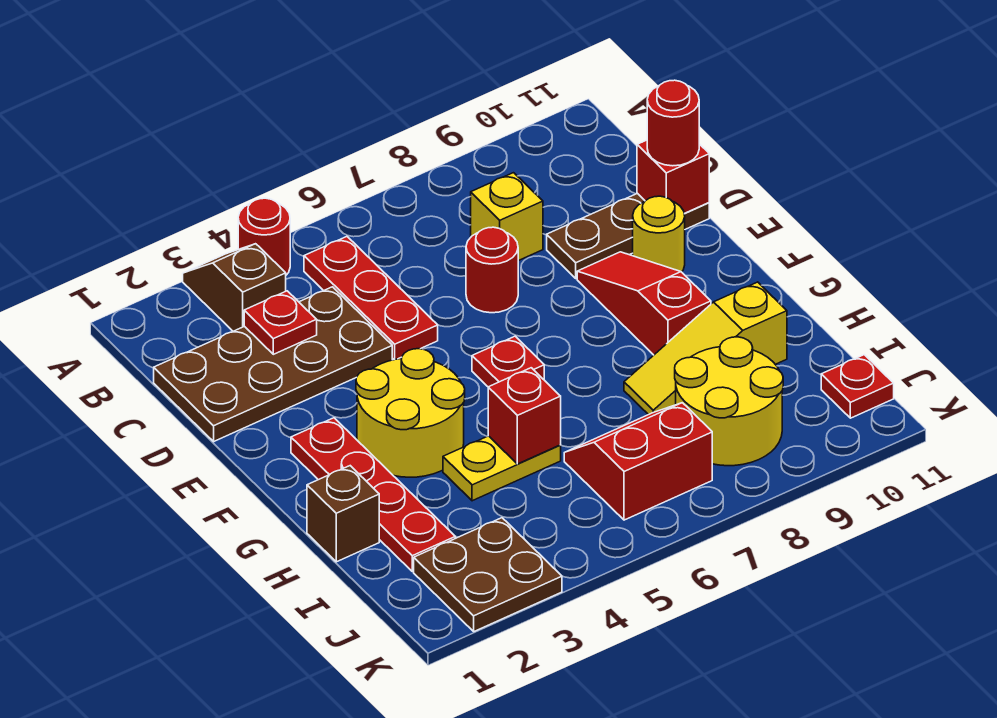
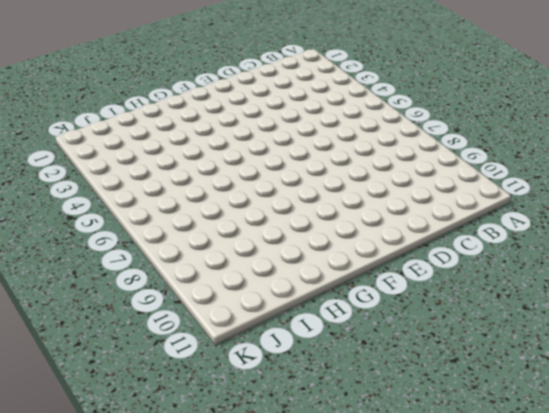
none -> brown slope A3:B3 level 1 top B
none -> red round brick A4 level 1
none -> red plate B5:D5 level 1

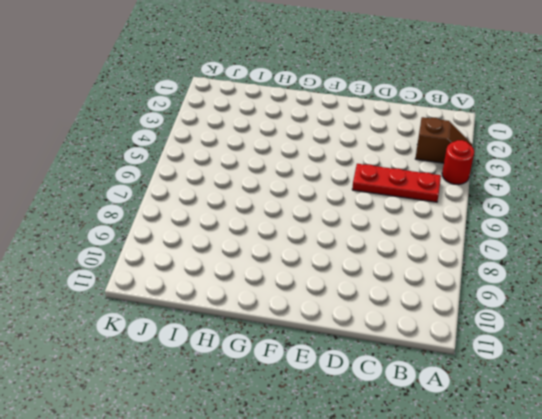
none -> brown plate C1:D4 level 1
none -> yellow brick C8 level 1
none -> red round brick D7 level 1

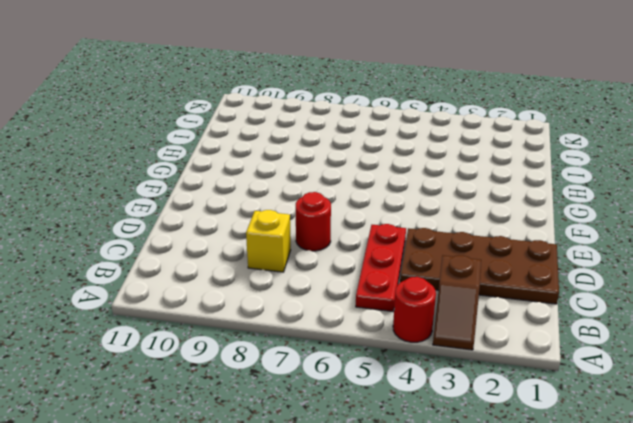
none -> brown plate D9:D11 level 1
none -> red slope E9:G9 level 1 top G
none -> yellow round brick E10 level 1

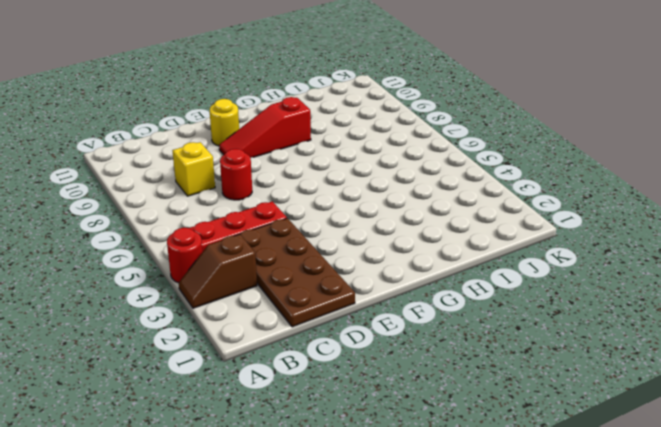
none -> brown plate D9:D11 level 1
none -> red plate F2:I2 level 1
none -> yellow round brick F3:G4 level 1

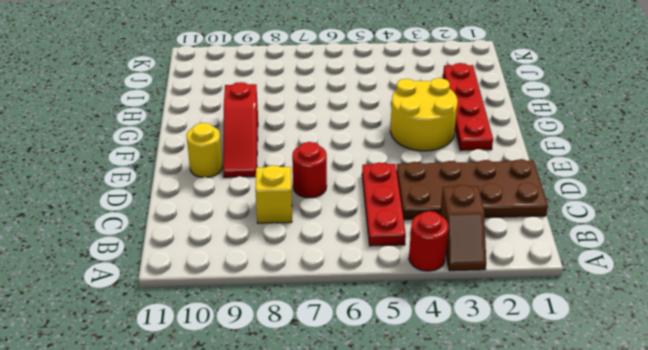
none -> brown plate D9:D11 level 1
none -> red plate F6 level 1
none -> brown brick H1 level 1

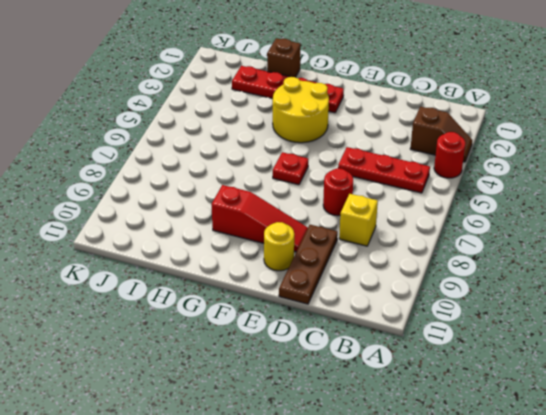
none -> brown plate C1:D4 level 1
none -> yellow plate H4:H5 level 1
none -> yellow slope H8:H10 level 1 top 10

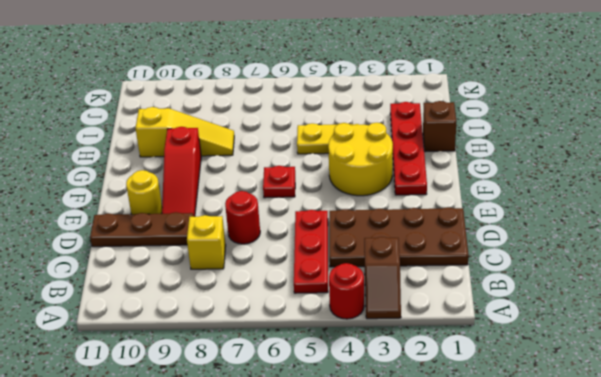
none -> red slope I6:J7 level 1 top J
none -> yellow round brick I8:J9 level 1
none -> brown plate J2:K3 level 1

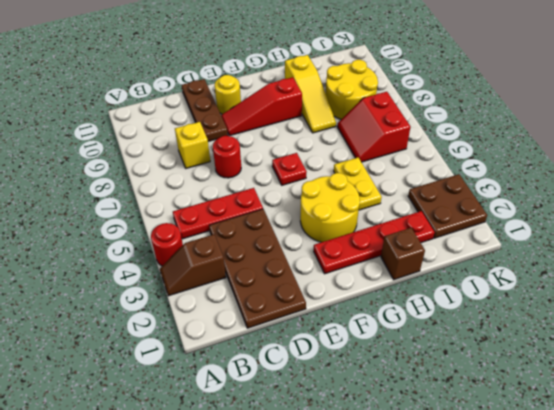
none -> red plate J11 level 1
none -> red plate C3 level 2
none -> red brick D11 level 2

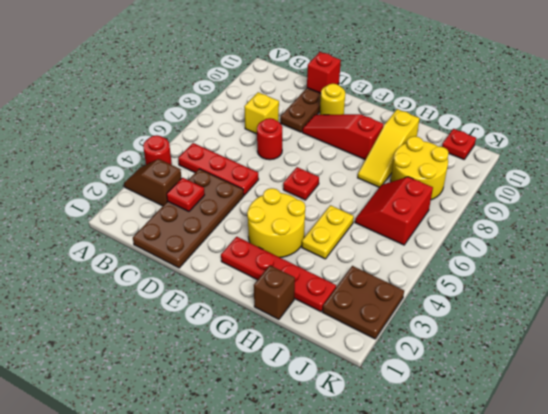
none -> red brick H5 level 2
none -> red round brick D11 level 3

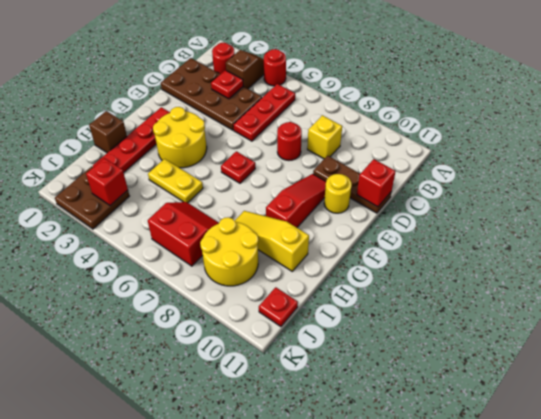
red round brick B2 level 1 -> red round brick D11 level 3
red brick J3 level 2 -> red brick H5 level 2

